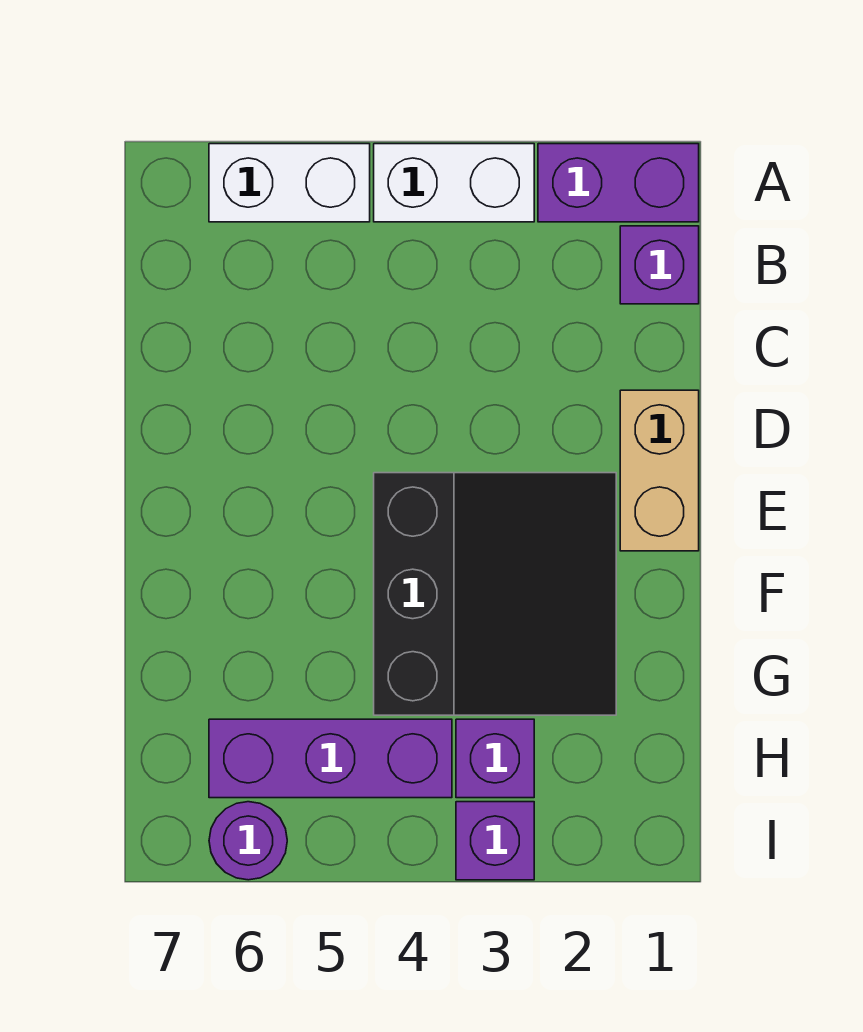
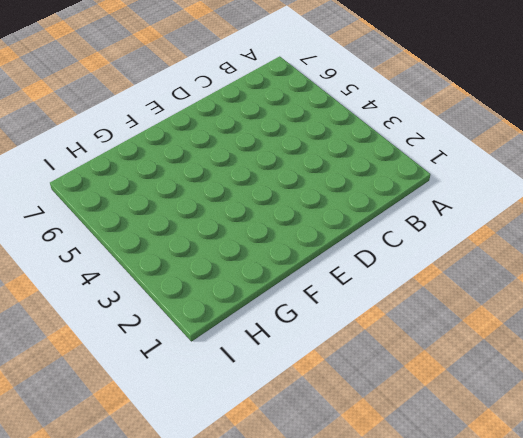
none -> purple brick A1:A2 level 1
none -> white brick A3:A4 level 1

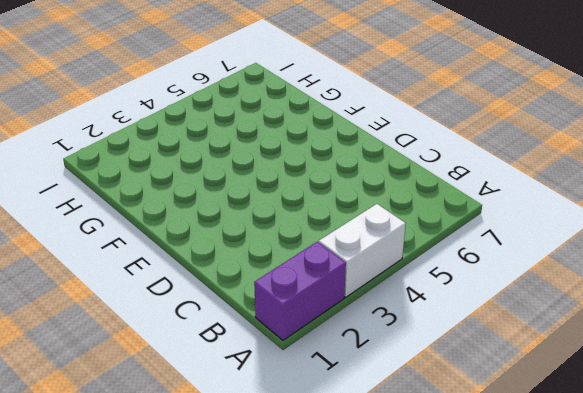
none -> white brick A5:A6 level 1
none -> purple brick B1 level 1

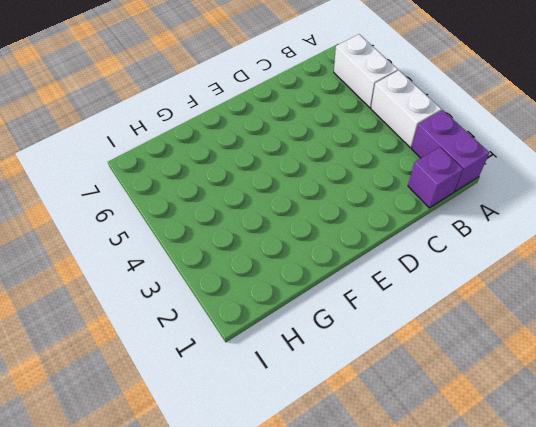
none -> tan brick D1:E1 level 1
none -> black slope E2:G4 level 1 top 4

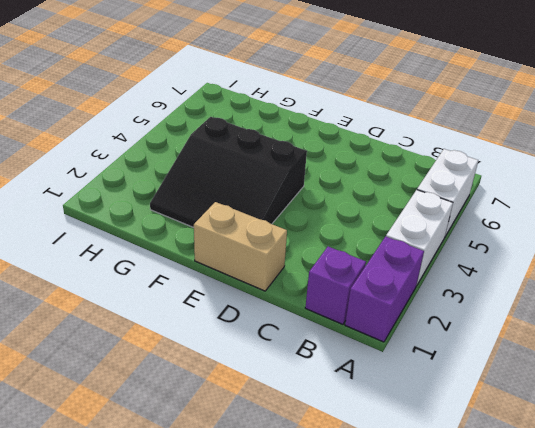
none -> purple brick H3 level 1
none -> purple brick H4:H6 level 1

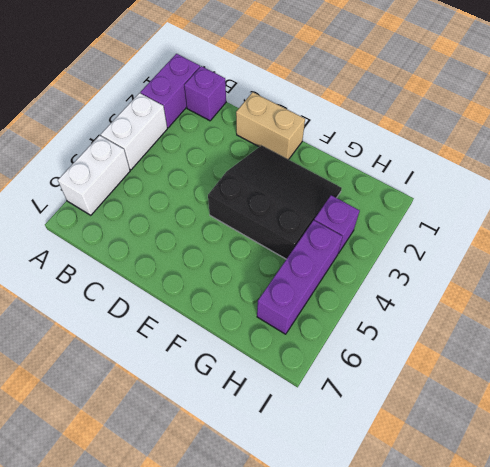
none -> purple brick I3 level 1
none -> purple round brick I6 level 1

